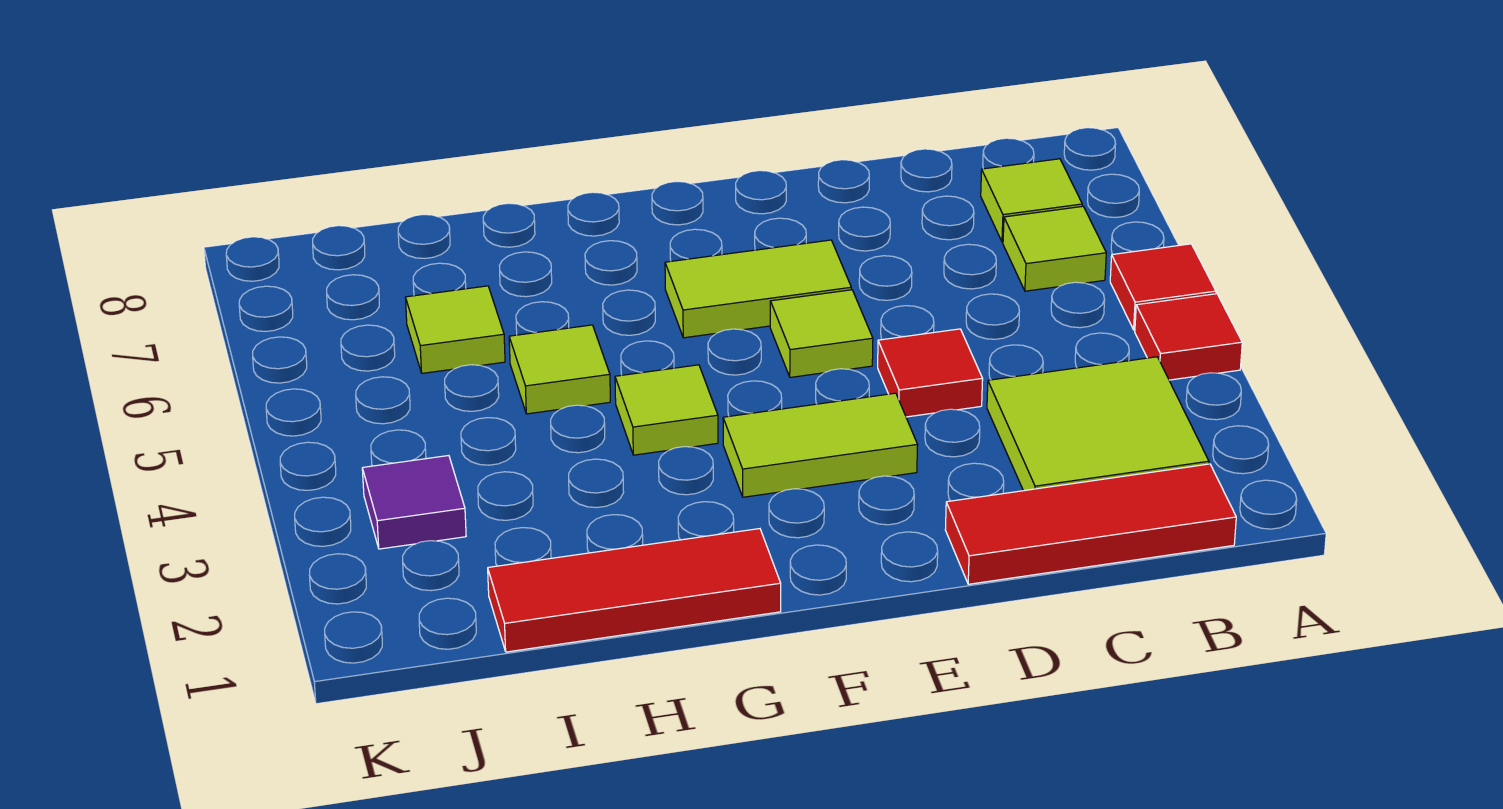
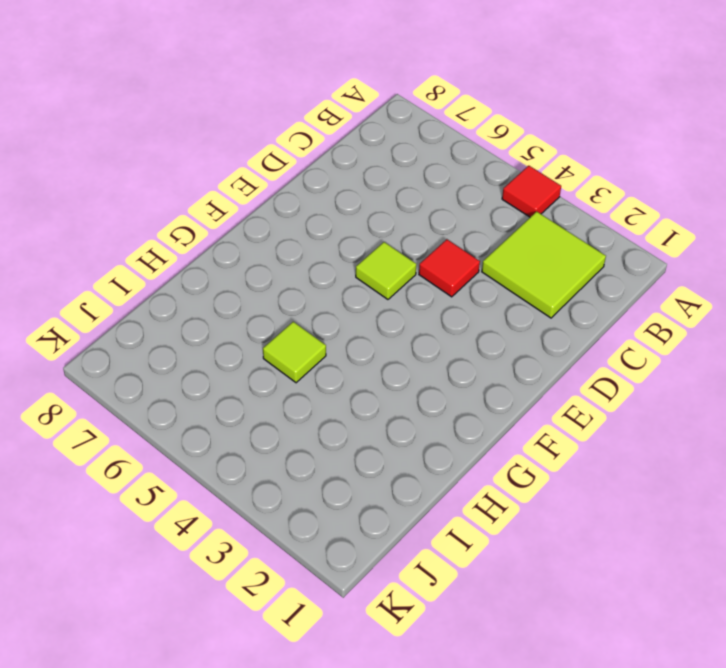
none -> red tile A5 level 1
none -> red tile B1:D1 level 1
none -> lime tile B6 level 1

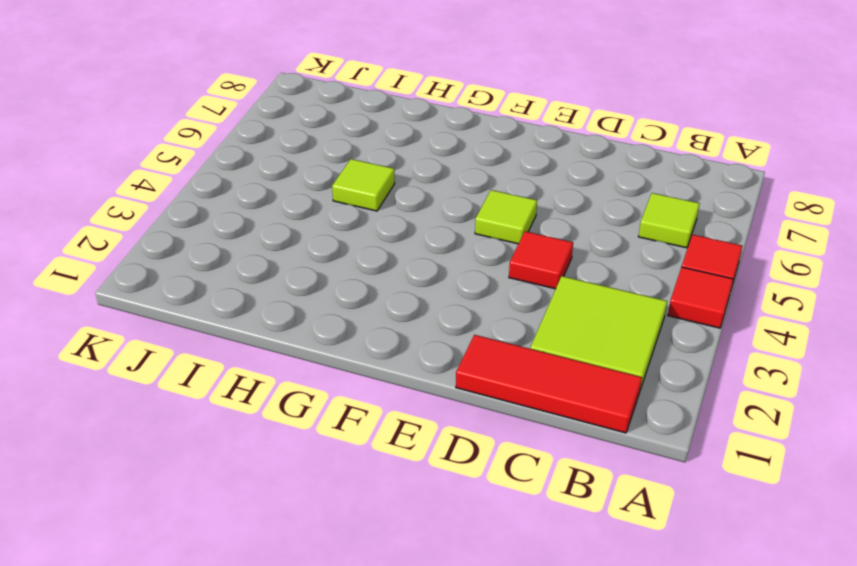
none -> lime tile B7 level 1
none -> lime tile E3:F3 level 1
none -> lime tile E6:F6 level 1

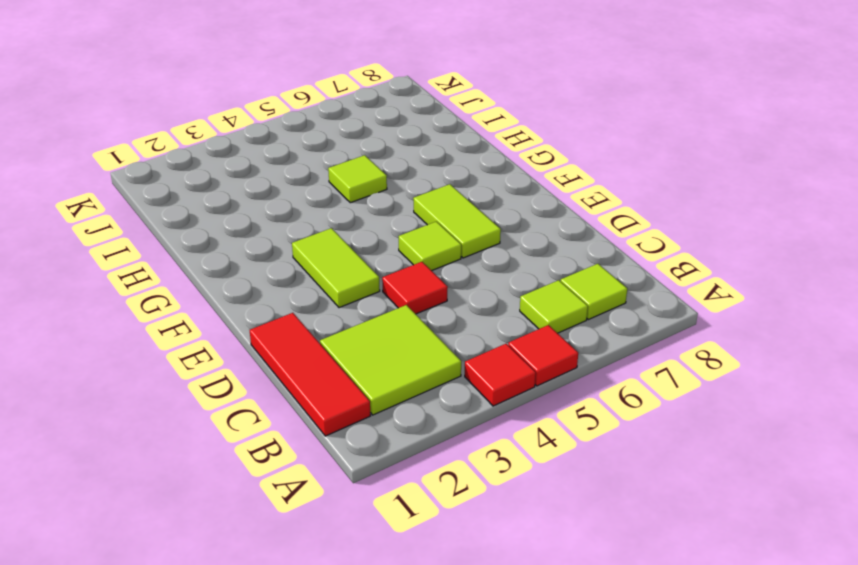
none -> red tile G1:I1 level 1
none -> lime tile G4 level 1
none -> lime tile I6 level 1

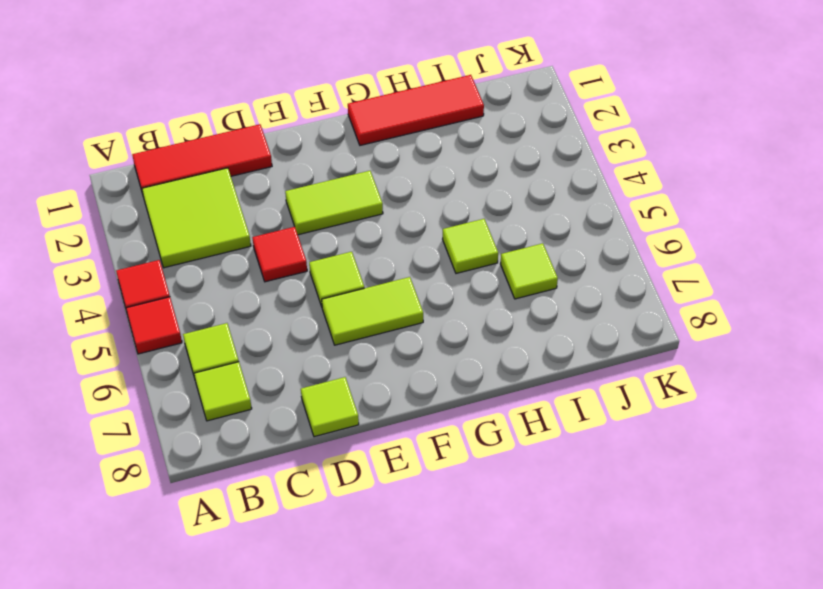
lime tile D8 level 1 -> lime tile G4 level 1
none -> purple tile J3 level 1

